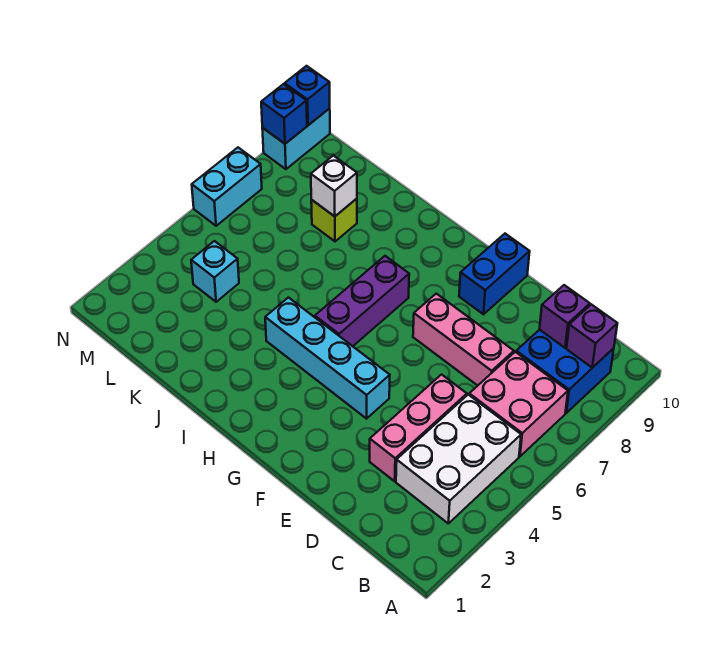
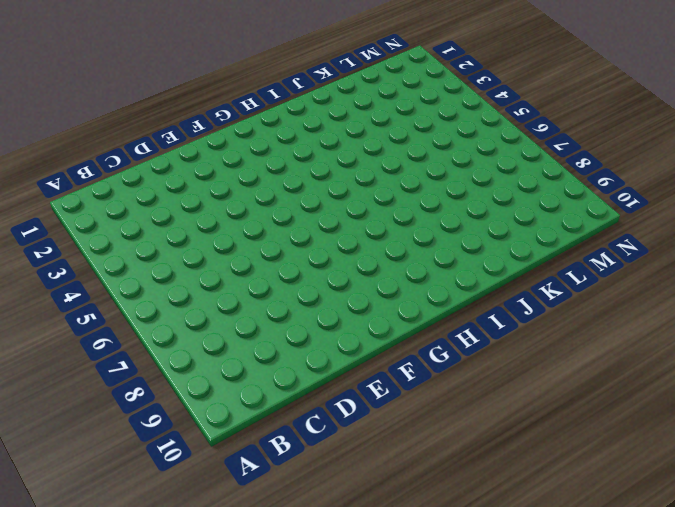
none -> white brick B3:C5 level 1
none -> pink brick B6:C7 level 1
none -> blue brick B8:C9 level 1

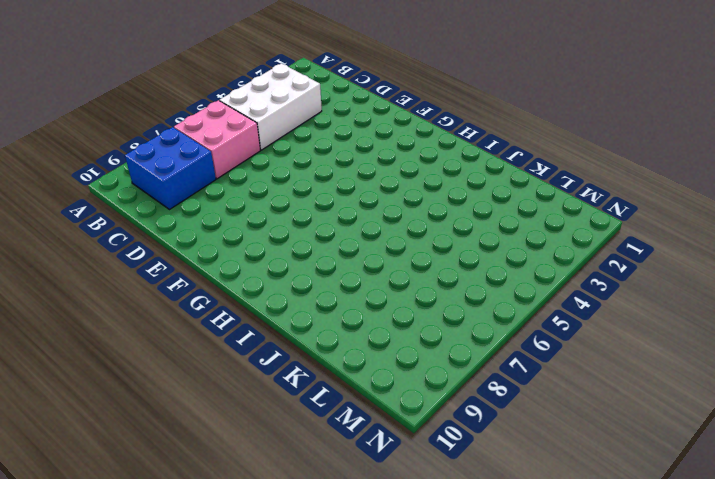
none -> pink brick D3:D5 level 1
none -> pink brick D7:F7 level 1
none -> cyan brick F4:I4 level 1

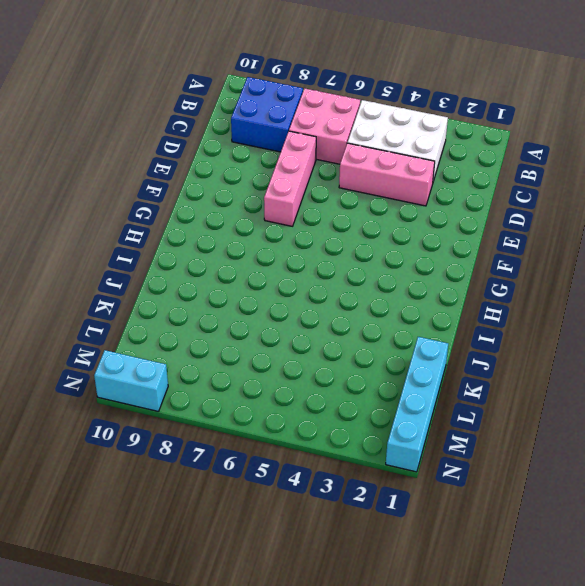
cyan brick K1:N1 level 1 -> cyan brick F4:I4 level 1
none -> blue brick F9:F10 level 1
none -> purple brick H5:H7 level 1
none -> lime brick K8 level 1

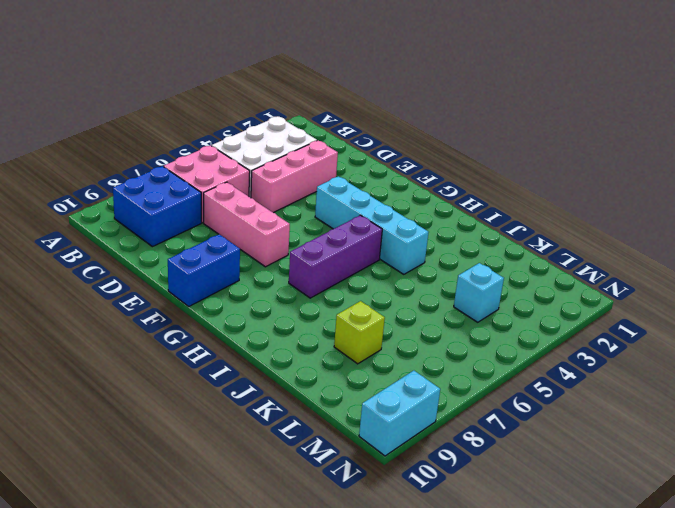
none -> cyan brick N6:N7 level 1
none -> purple brick B9 level 2
none -> purple brick C9 level 2

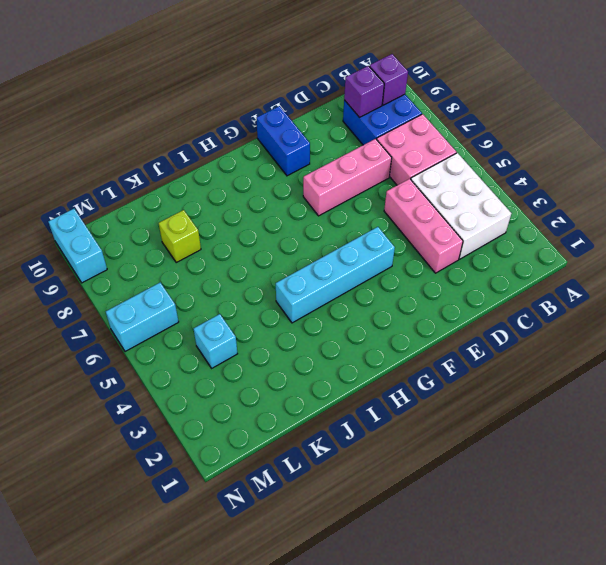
cyan brick M6:N6 level 1 -> cyan brick N6:N7 level 1
none -> purple brick H5:H7 level 1
none -> white brick K8 level 2
none -> blue brick N9 level 2

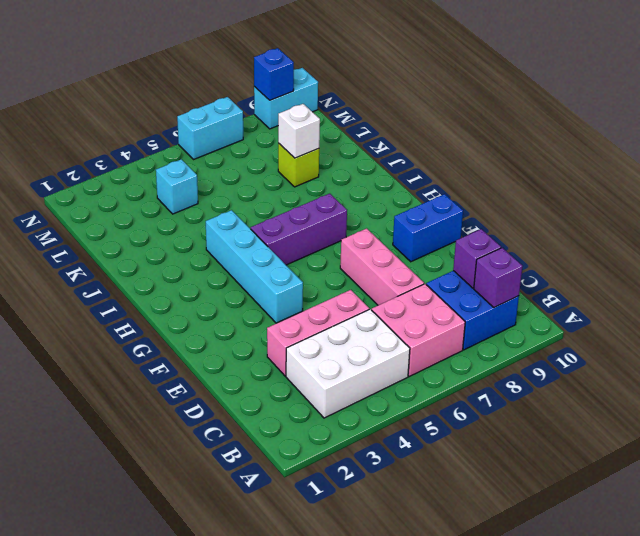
none -> blue brick N10 level 2

